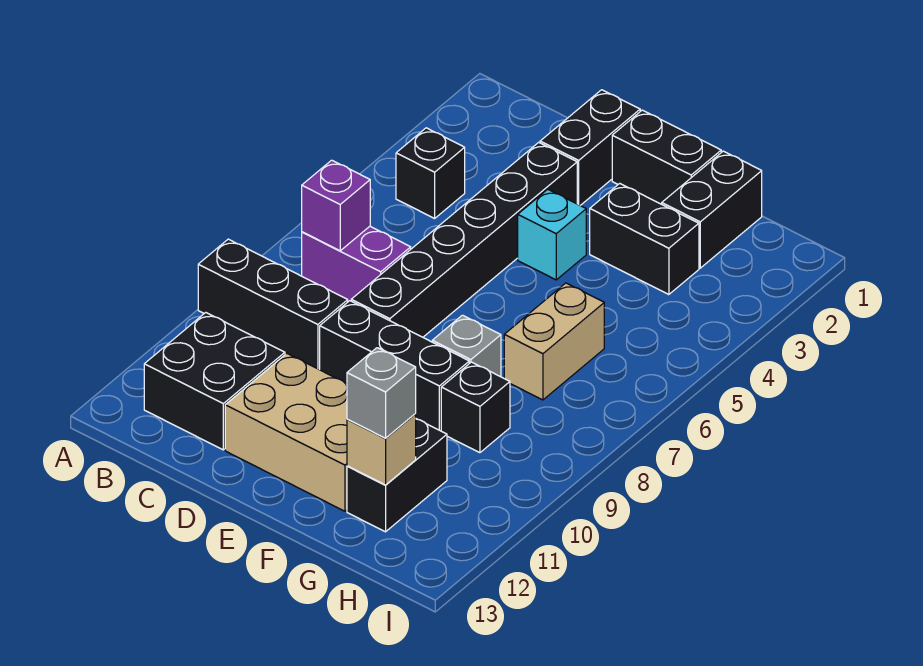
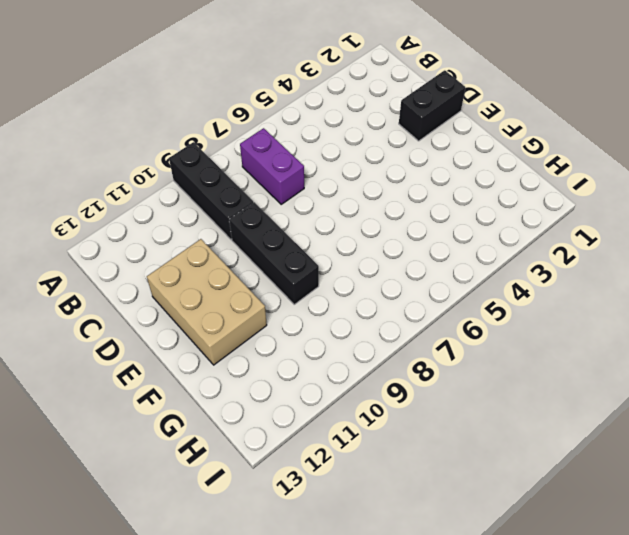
none -> black brick B4 level 1
none -> black brick B11:C12 level 1
none -> black brick D3:D8 level 1

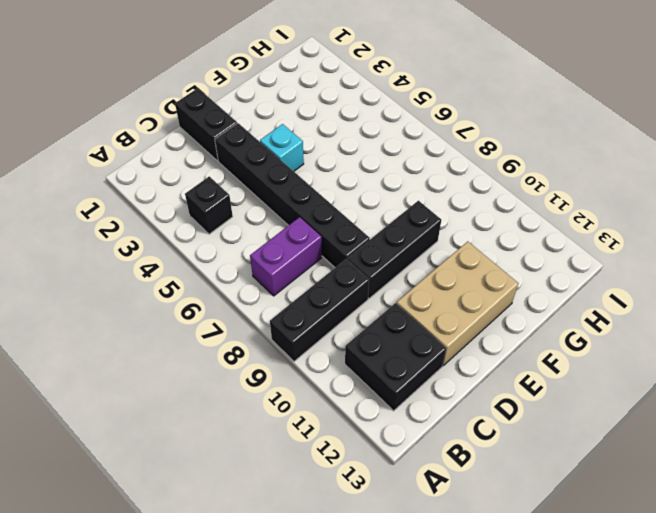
none -> black brick E1:F1 level 1
none -> black brick F3:G3 level 1
none -> grey brick F8 level 1

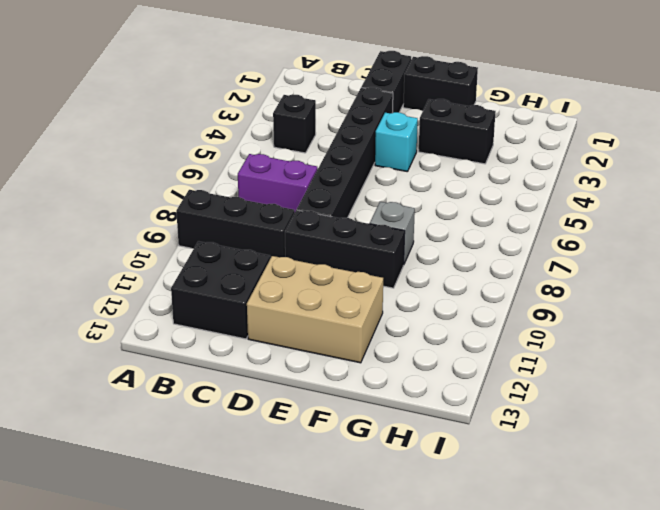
none -> black brick G1:G2 level 1
none -> tan brick G6:G7 level 1
none -> black brick G9 level 1

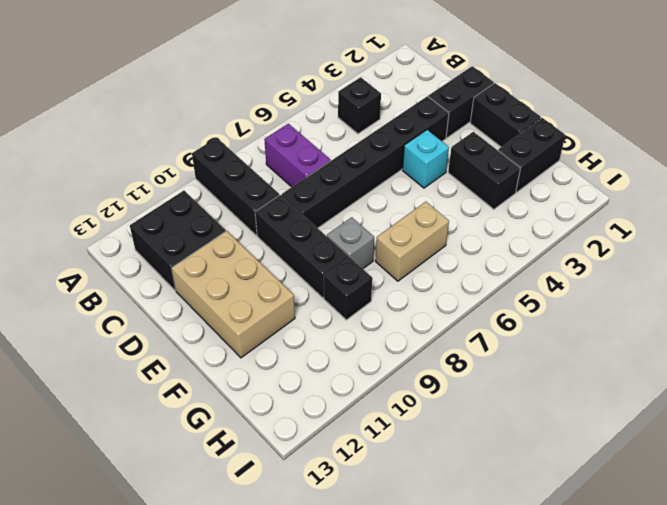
none -> black brick G11:G12 level 1
none -> purple brick B7 level 2
none -> tan brick G12 level 2

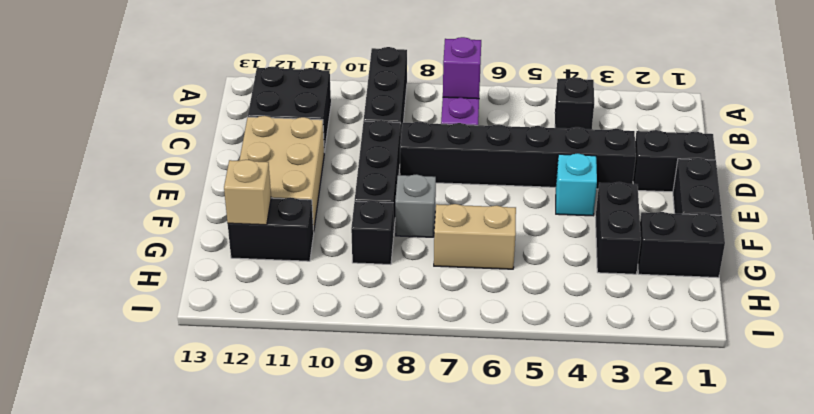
none -> grey brick G12 level 3

